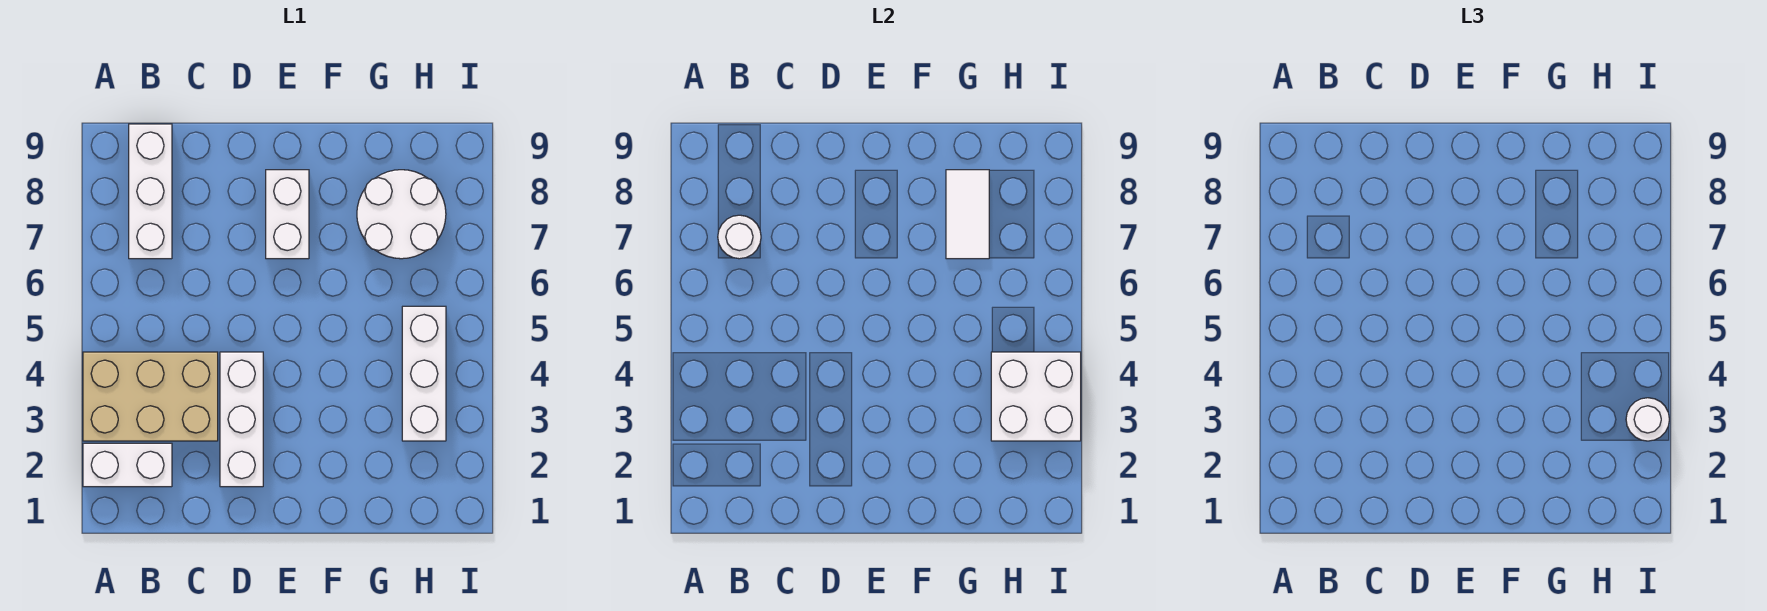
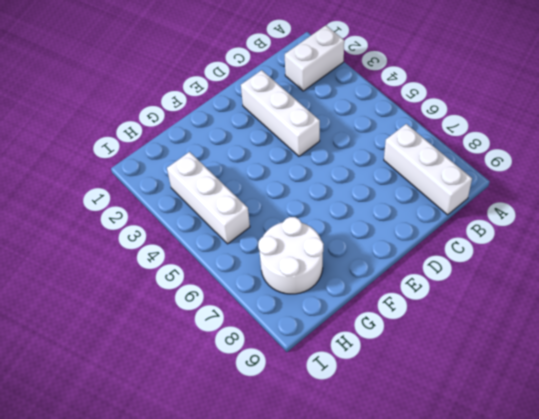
none -> tan brick A3:C4 level 1
none -> white brick E7:E8 level 1

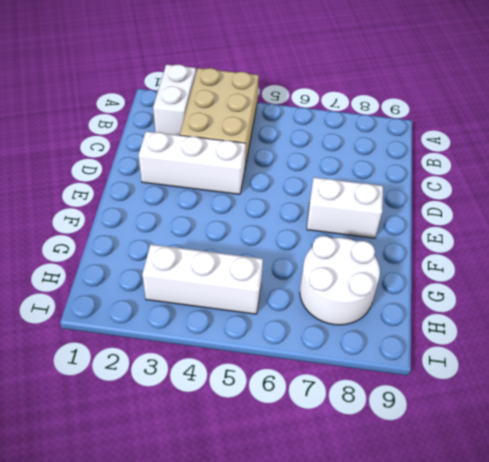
none -> white brick B7:B9 level 1
none -> white round brick B7 level 2

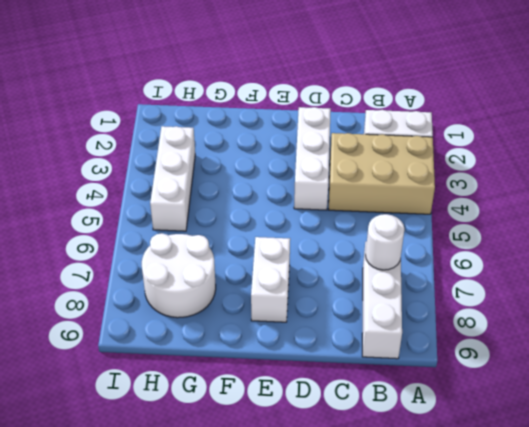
none -> white tile G7:G8 level 2
none -> white brick H3:I4 level 2

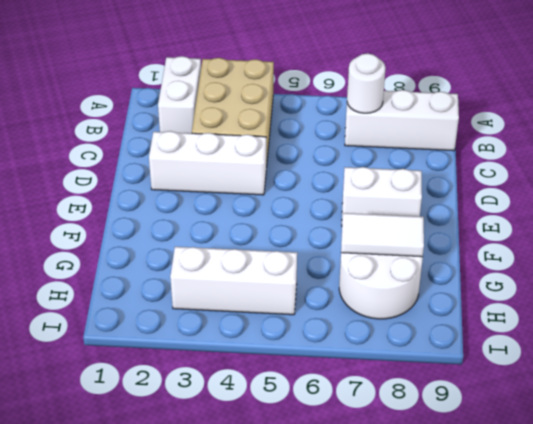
none -> white brick H3:I4 level 2
none -> white round brick I3 level 3

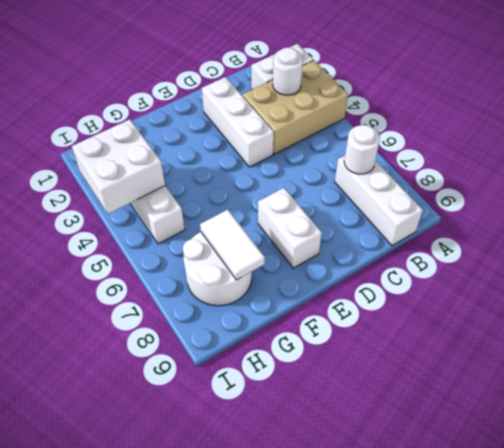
white round brick B3 level 2 -> white round brick I3 level 3

